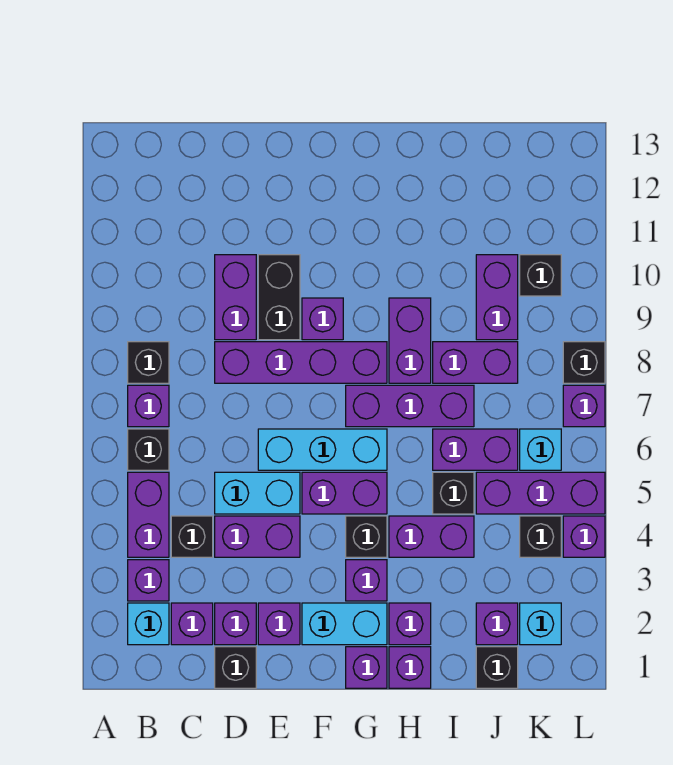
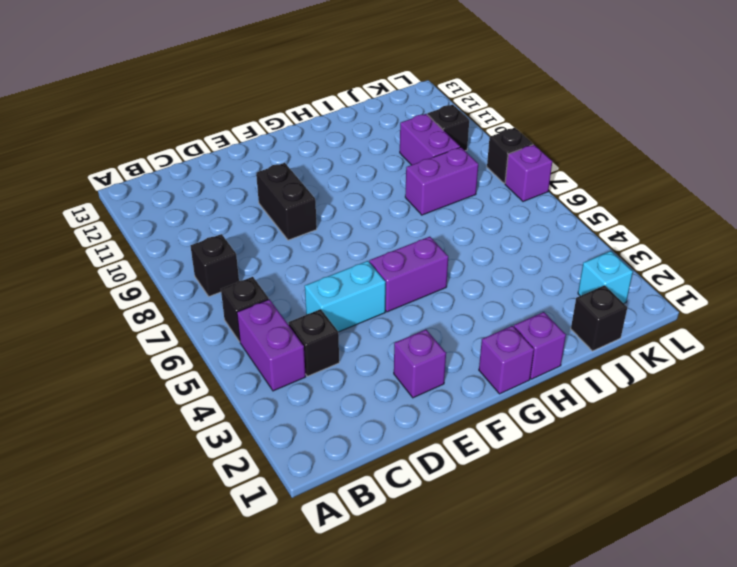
none -> cyan brick B2 level 1
none -> purple brick B3 level 1
none -> purple brick B7 level 1
none -> purple brick C2 level 1

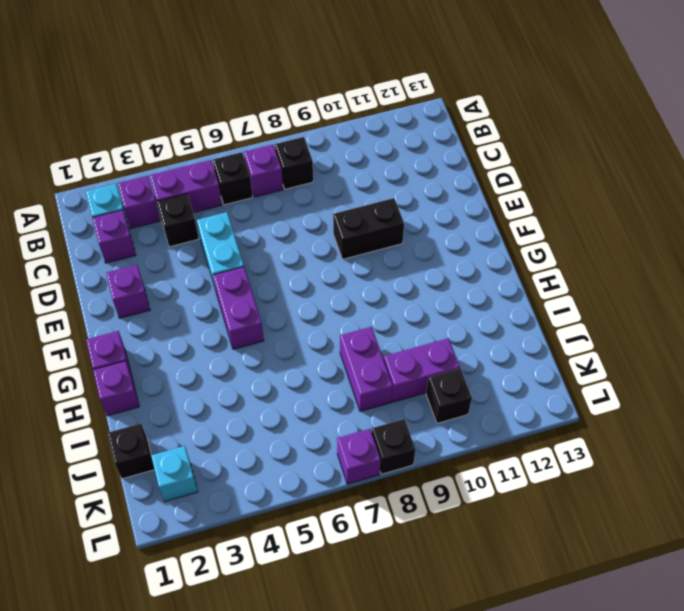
none -> black brick D1 level 1
none -> purple brick D2 level 1
none -> purple brick D4:E4 level 1
none -> purple brick D8:G8 level 1

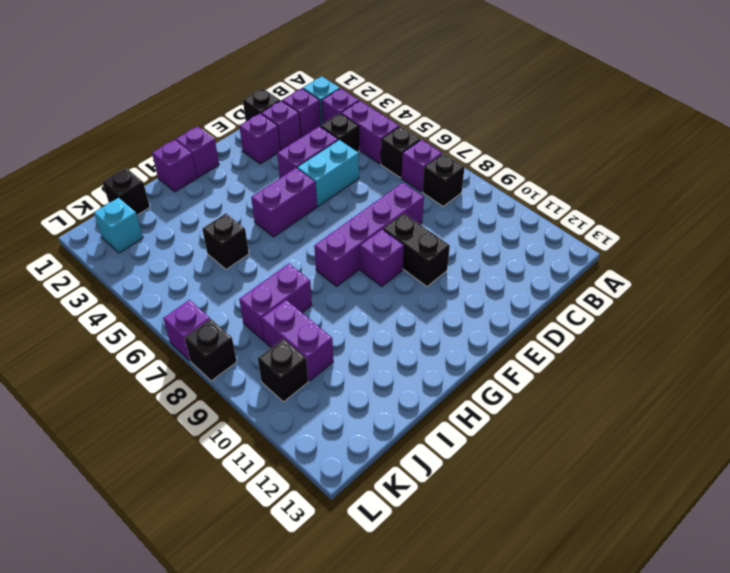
none -> purple brick D9:D10 level 1
none -> cyan brick E6:G6 level 1
none -> cyan brick F2:G2 level 1
none -> purple brick G3 level 1

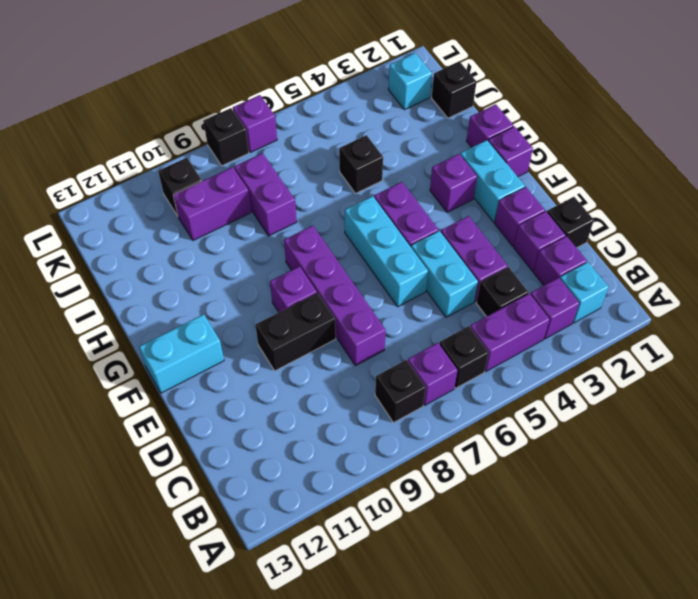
cyan brick F12:F13 level 1 -> none
none -> purple brick D9:D10 level 1
none -> black brick G4 level 1
none -> purple brick G7:I7 level 1
none -> purple brick H2 level 1

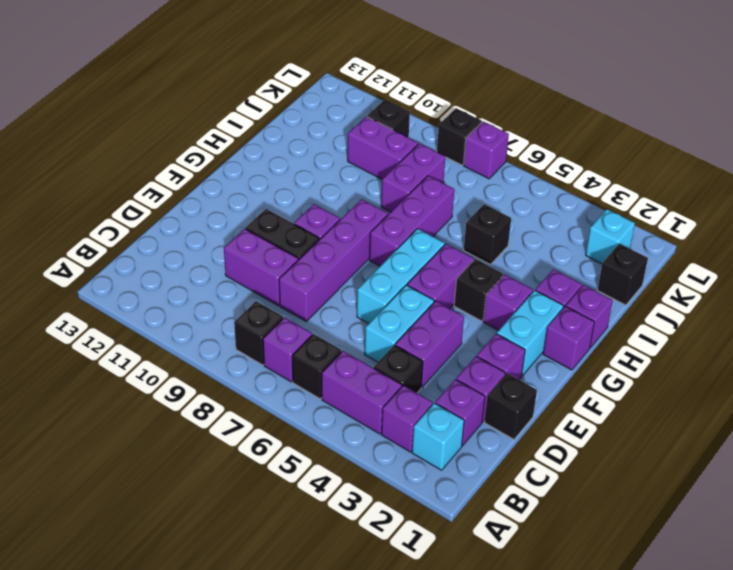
none -> purple brick H4:I4 level 1
none -> purple brick H8:H9 level 1
none -> purple brick I6:J6 level 1
none -> purple brick J2 level 1

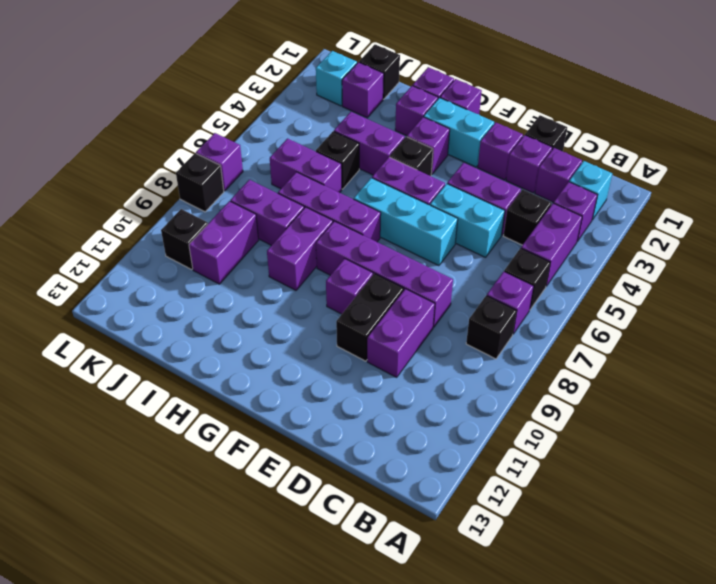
none -> purple brick J5:L5 level 1
none -> black brick K4 level 1
none -> cyan brick K6 level 1
none -> purple brick L4 level 1

